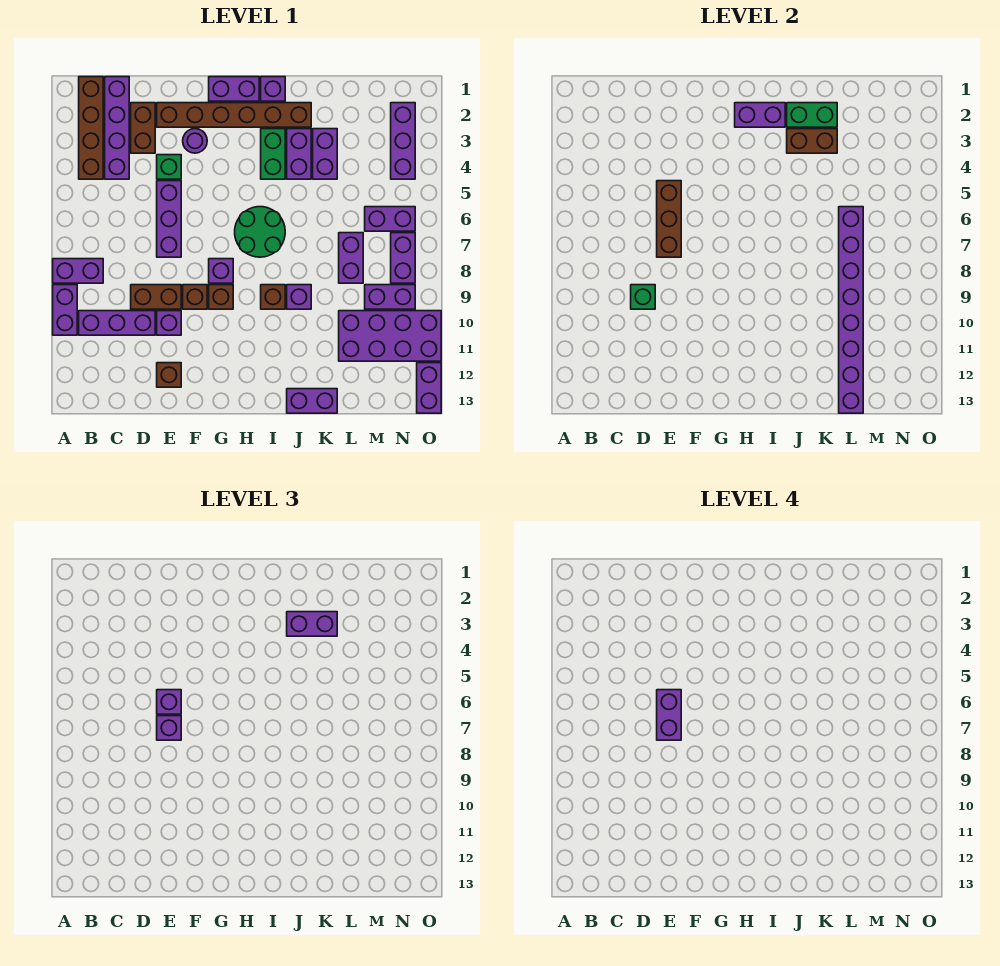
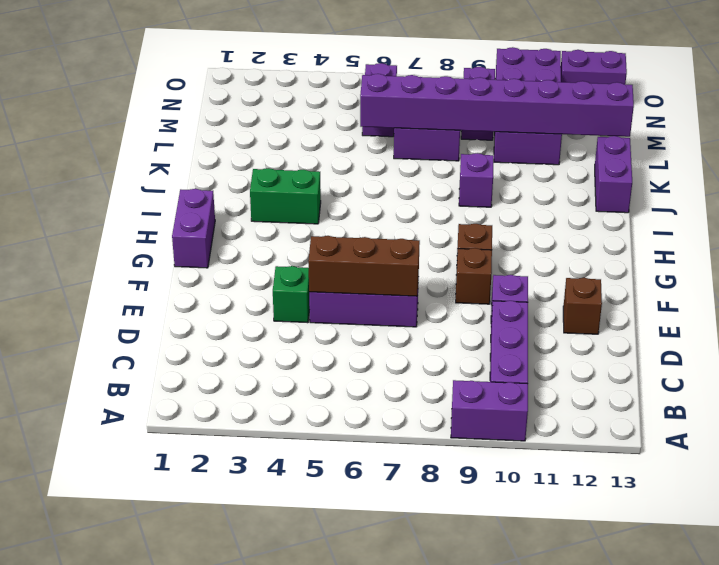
none -> purple brick A8:B8 level 1
none -> brown brick B1:B4 level 1
none -> purple brick C1:C4 level 1
none -> brown brick D2:D3 level 1

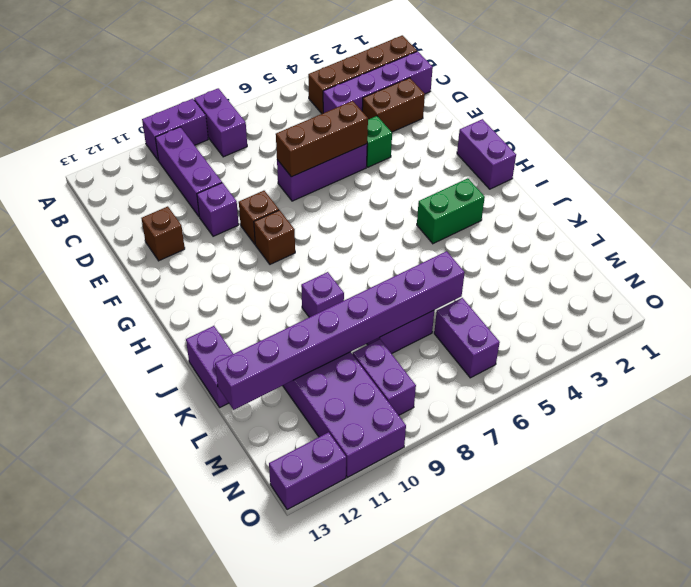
none -> brown brick D9:E9 level 1
none -> brown brick E2:J2 level 1
none -> purple round brick F3 level 1
none -> purple brick G8 level 1

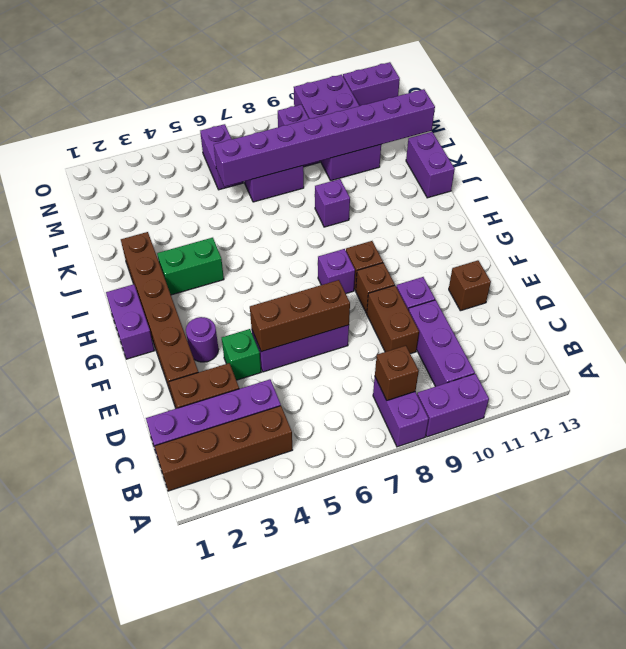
brown brick B8 level 2 -> brown brick I9 level 1
none -> green round brick H6:I7 level 1
none -> purple brick I1 level 1
none -> purple brick J3:J4 level 1
none -> purple brick K3:K4 level 1

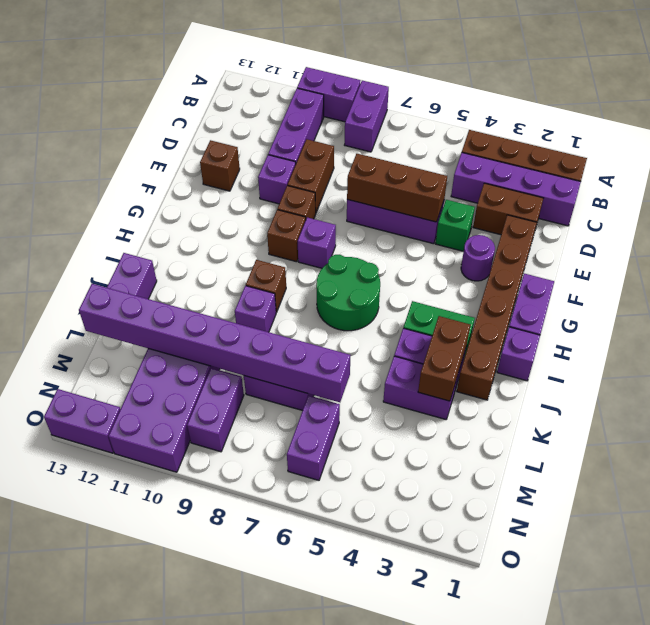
none -> purple brick N2:N4 level 1
none -> purple brick N7:N8 level 1
none -> green brick D9 level 2
none -> purple brick H2:I2 level 2

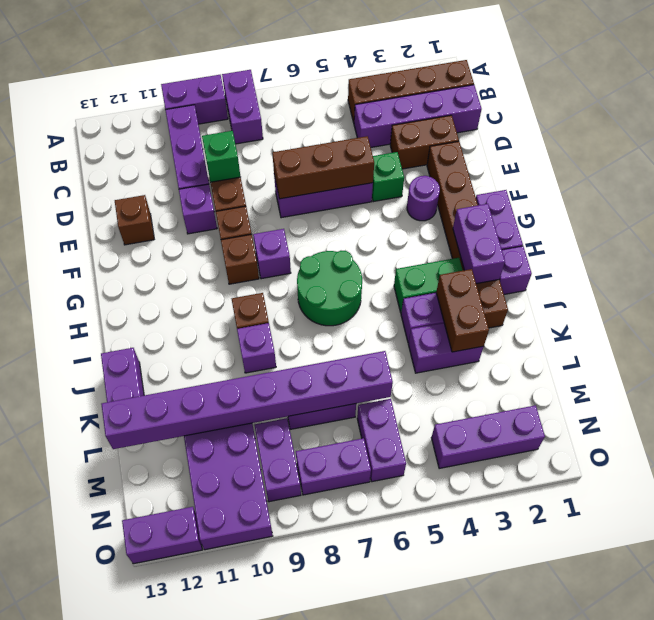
none -> green brick J2:K2 level 2
none -> purple brick E6 level 3
none -> purple brick E7 level 3
none -> purple brick J3:K3 level 3

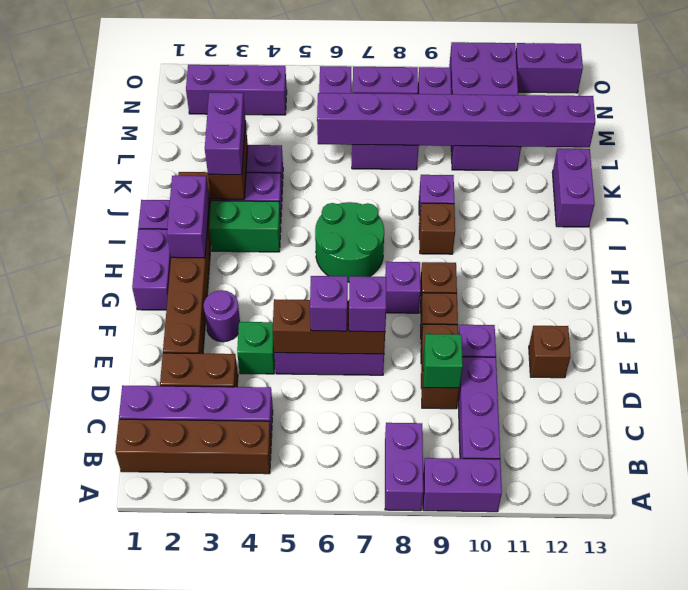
none -> green brick J2:K2 level 2
none -> purple brick E6:E7 level 4

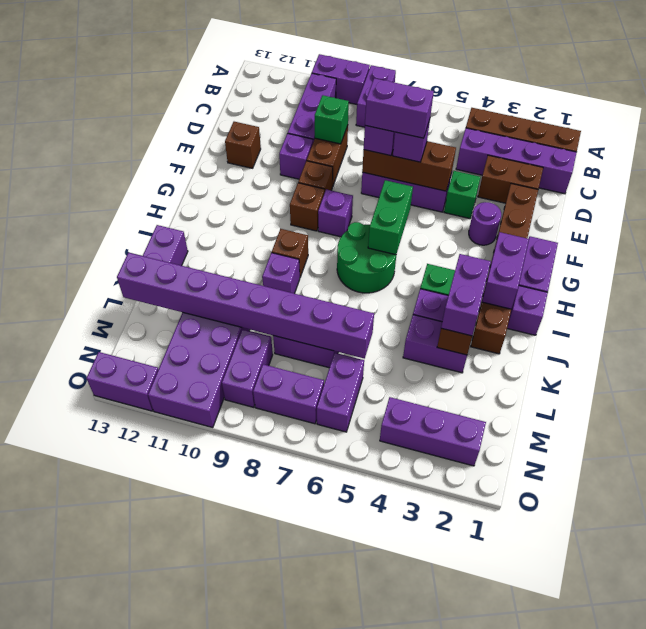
green brick G6:H6 level 2 -> green brick J2:K2 level 2

